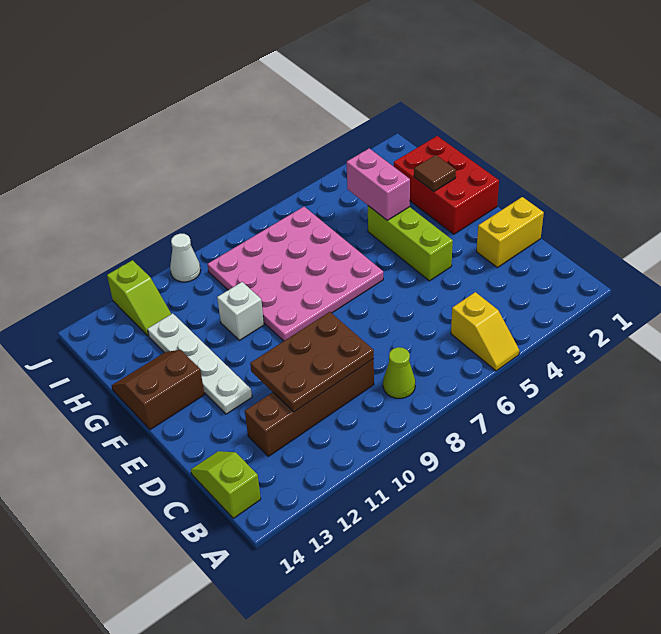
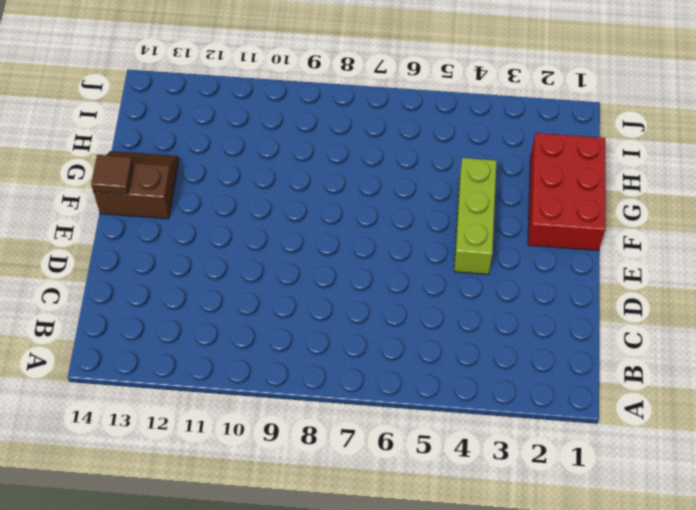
brown tile F14 level 2 -> brown tile G2 level 2
none -> yellow slope A5:B5 level 1 top B
none -> lime cone B8 level 1
none -> lime slope B14:C14 level 1 top B

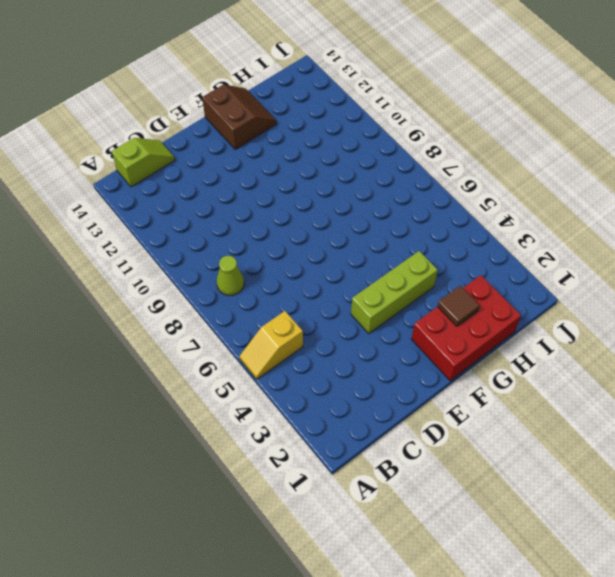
none -> brown brick C9:C12 level 1
none -> yellow brick D1:D2 level 1
none -> white plate E12:H12 level 1

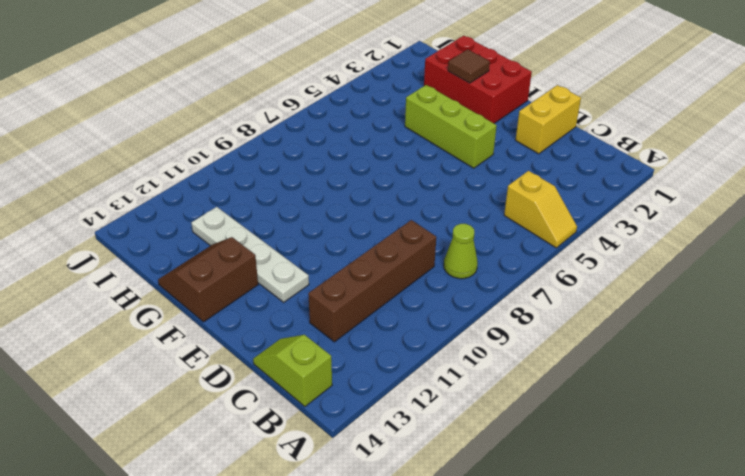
none -> pink plate F6:I9 level 1
none -> white brick G10 level 1
none -> lime slope I12:J12 level 1 top J

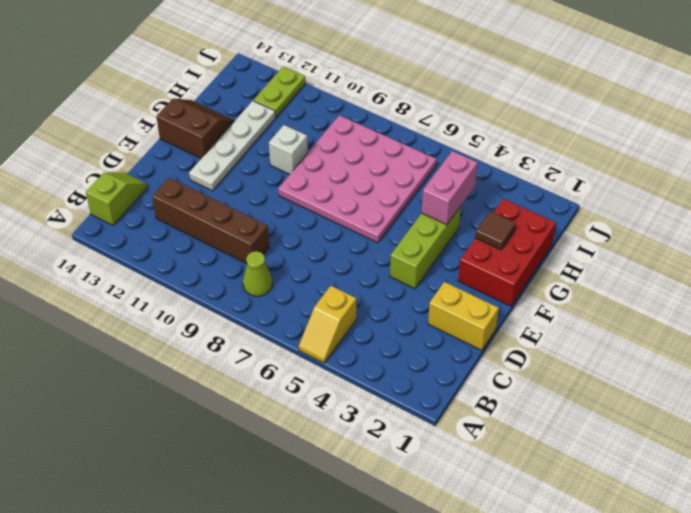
lime plate I12:J12 level 1 -> lime slope I12:J12 level 1 top J
none -> white cone J10 level 1
none -> brown plate C9:D11 level 2

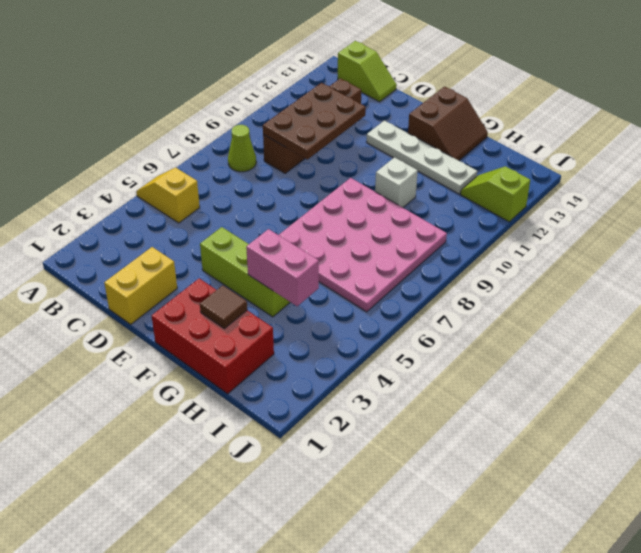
none -> white cone J10 level 1

